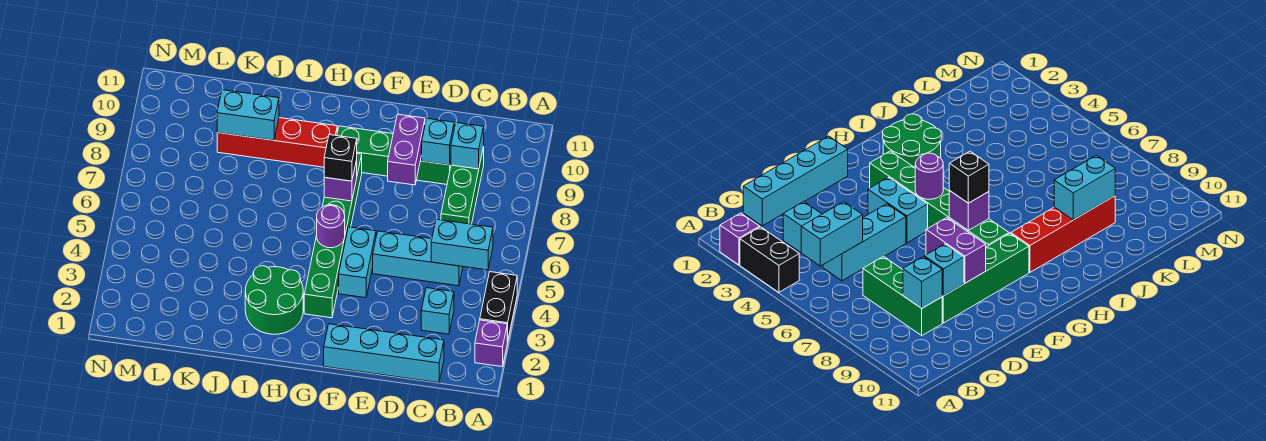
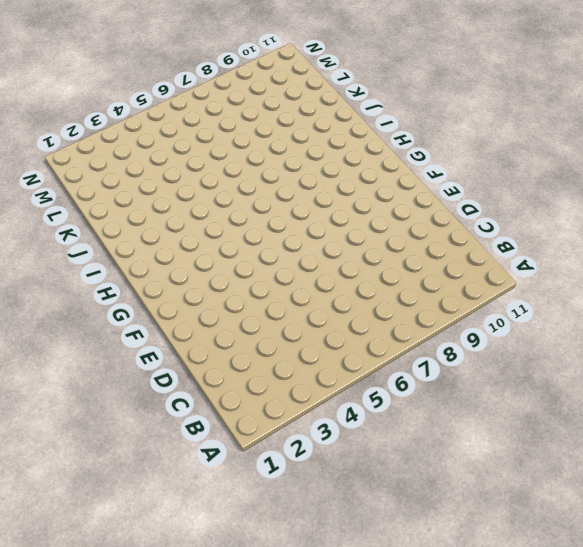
none -> purple brick A2 level 1
none -> black brick A3:A4 level 1
none -> cyan brick C1:F1 level 1

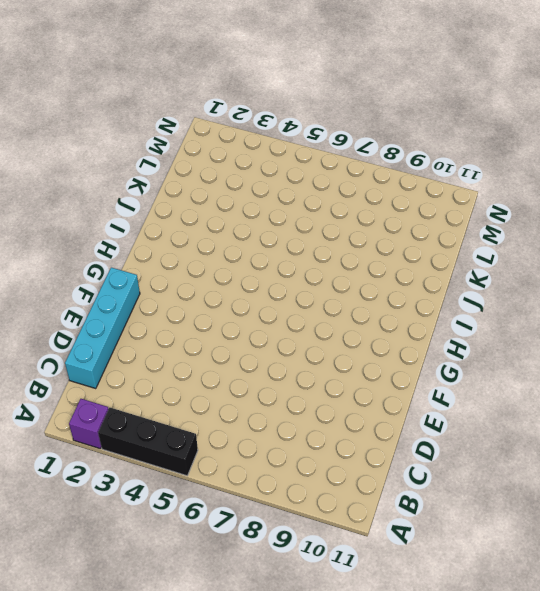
black brick A3:A5 level 1 -> black brick A3:A4 level 1
none -> cyan brick C3 level 1
none -> cyan brick C5:E5 level 1
none -> green brick C7:C9 level 1

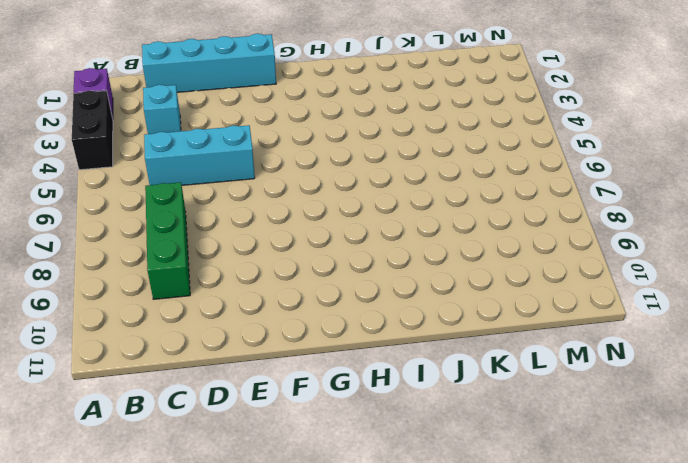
none -> green brick D9:G9 level 1
none -> cyan brick F4:F5 level 1
none -> green brick G3:G8 level 1

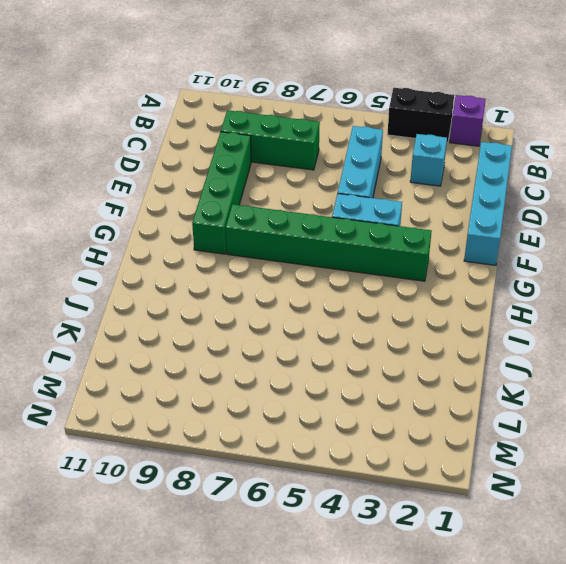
none -> green round brick H2:I3 level 1
none -> red brick H9:K9 level 1
none -> cyan brick B5:C5 level 2

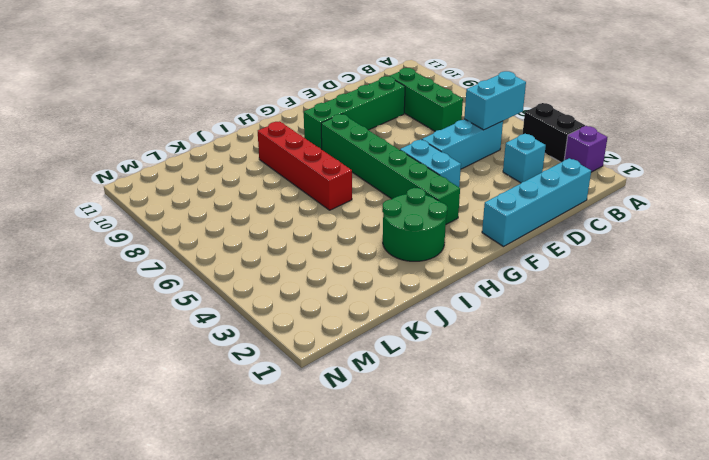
red brick I6:I9 level 1 -> red brick H9:K9 level 1
none -> cyan brick C9 level 2
none -> cyan brick D9 level 2
none -> purple brick E8:E9 level 2

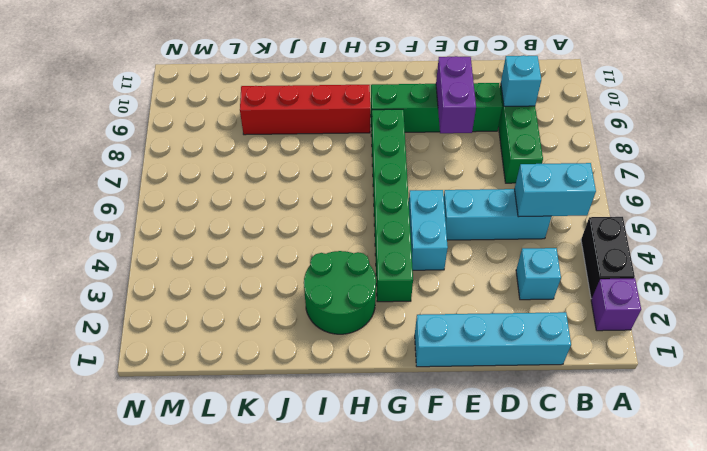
none -> cyan brick D9 level 2
none -> purple round brick G5 level 2
none -> purple brick G7 level 2

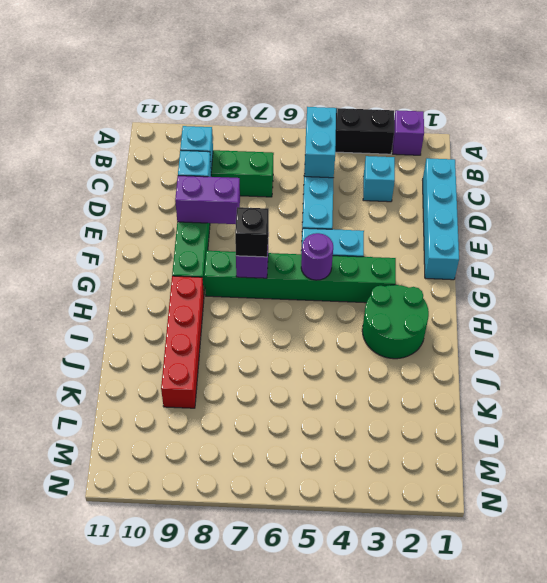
none -> cyan brick J9:K9 level 2

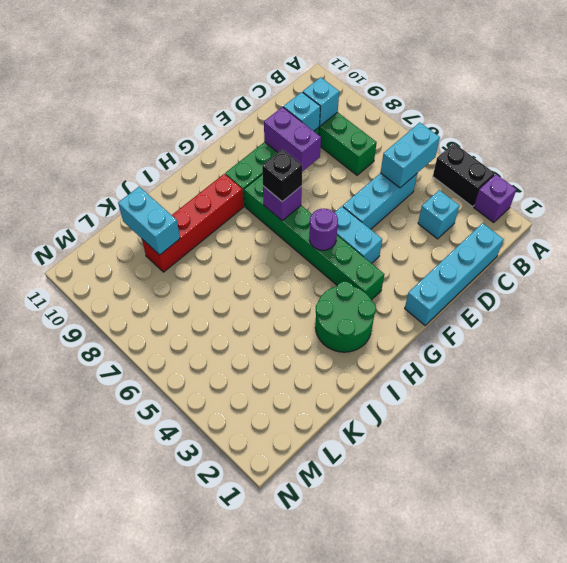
cyan brick K9:K10 level 2 -> cyan brick J9:K9 level 2

